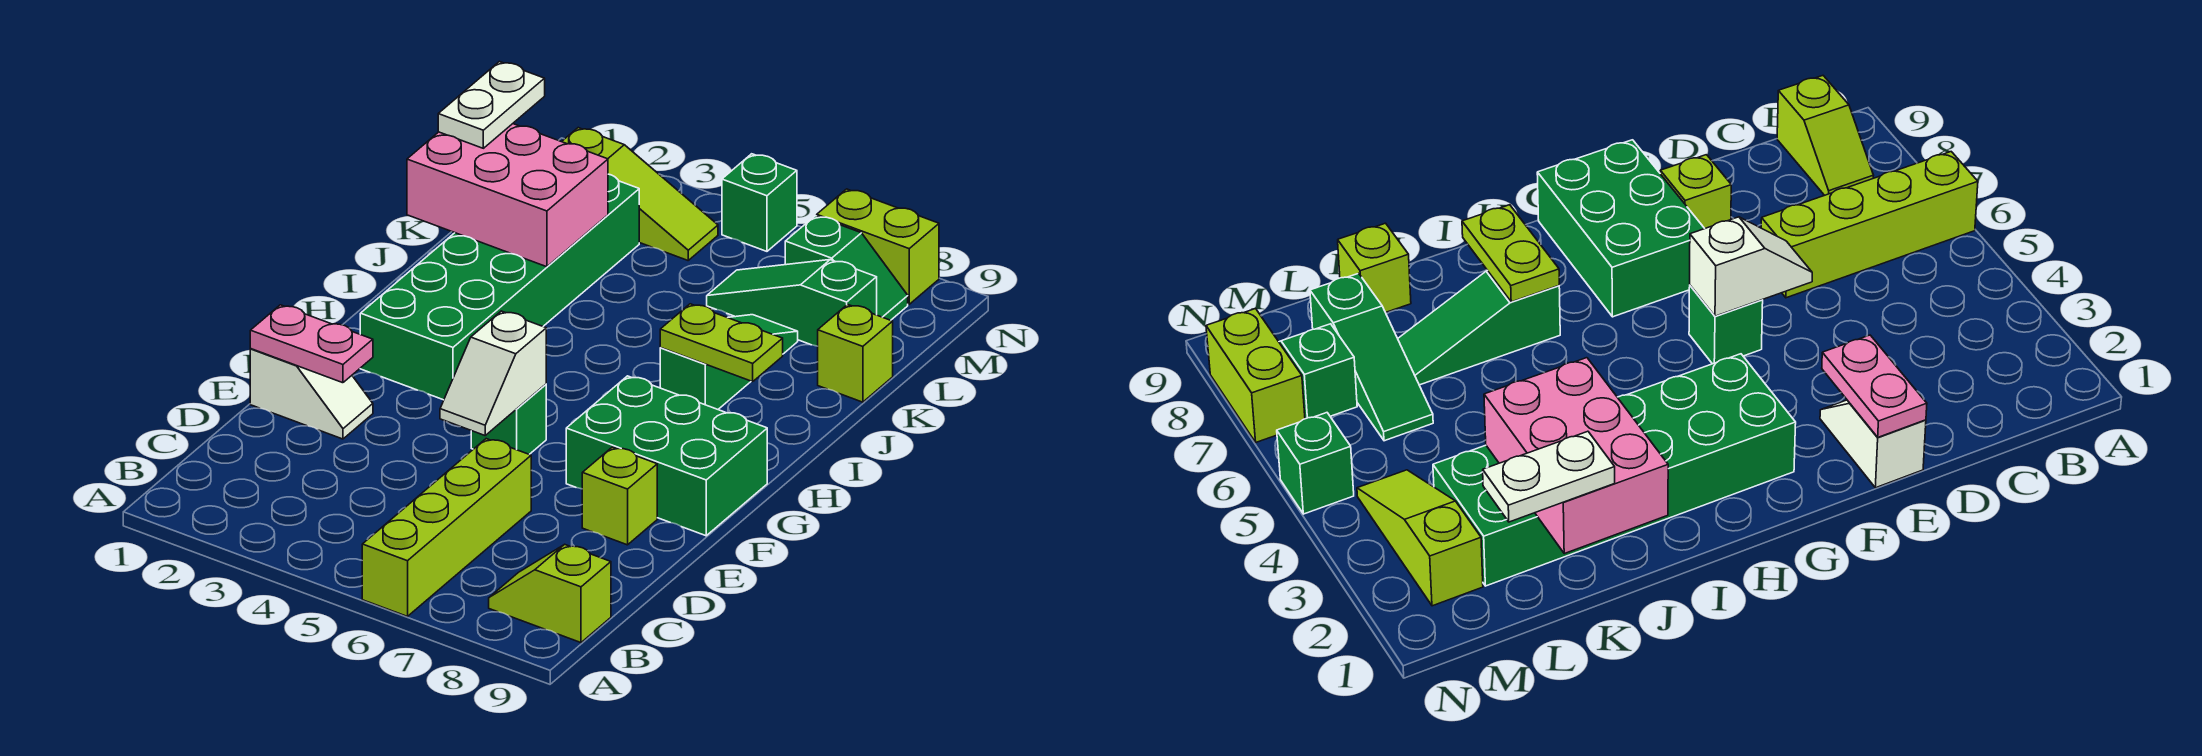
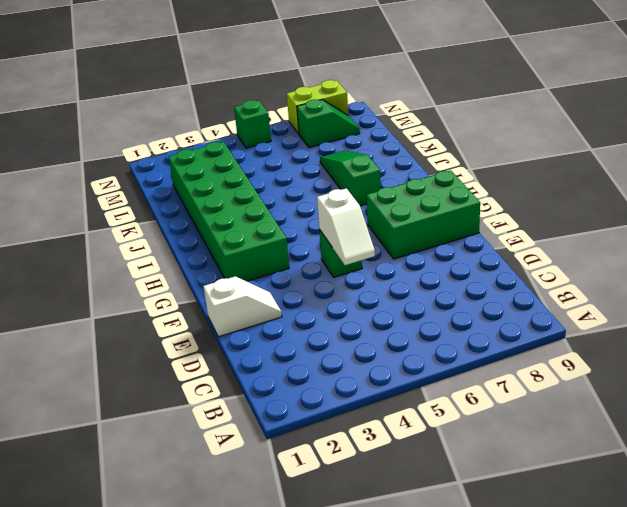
none -> lime brick A6:D6 level 1
none -> lime slope B8:B9 level 1 top 9
none -> lime brick E8 level 1

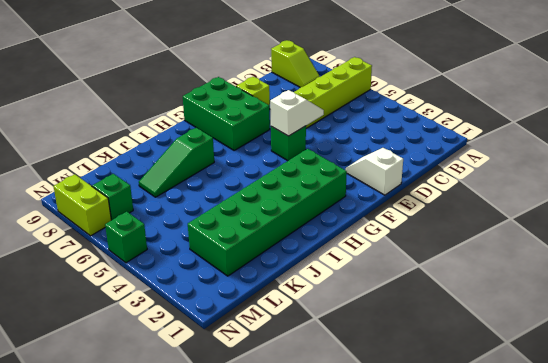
none -> lime brick K9 level 1
none -> green slope L6:L8 level 1 top 8
none -> lime slope M2:M4 level 1 top 2

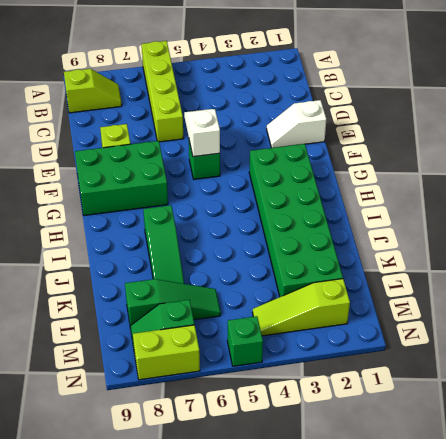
none -> lime brick K9 level 1
none -> pink plate E1:E2 level 2
none -> lime plate I7:I8 level 2

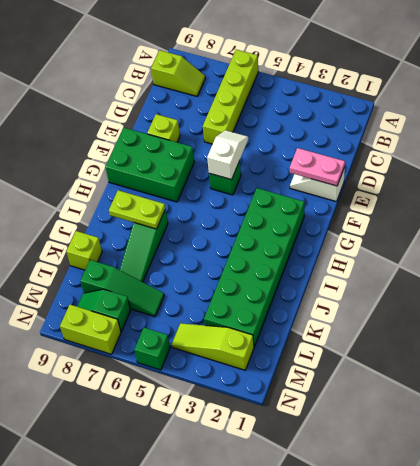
none -> pink brick J1:K3 level 2
none -> white plate K1:L1 level 3

